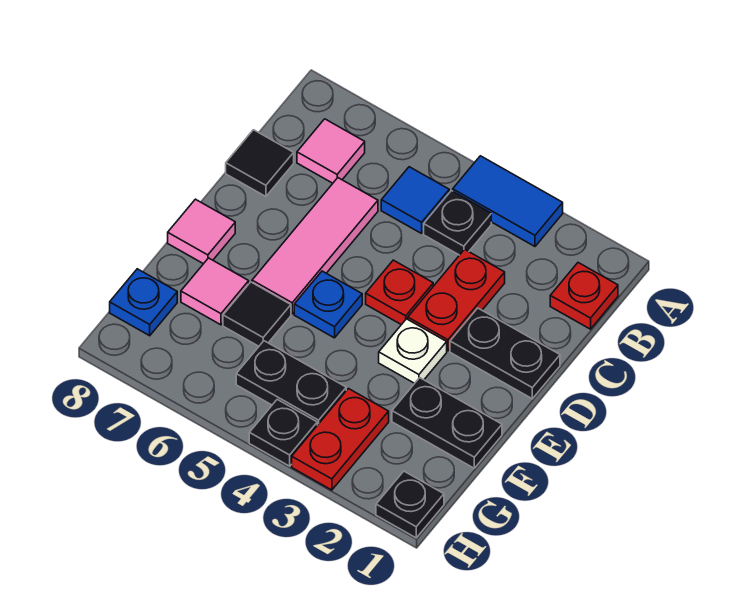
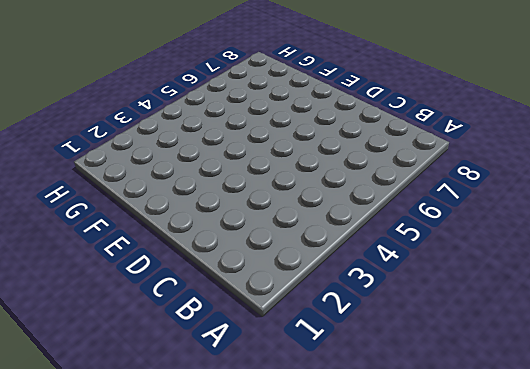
none -> blue tile A3:A4 level 1
none -> red plate B1 level 1
none -> black plate B4 level 1

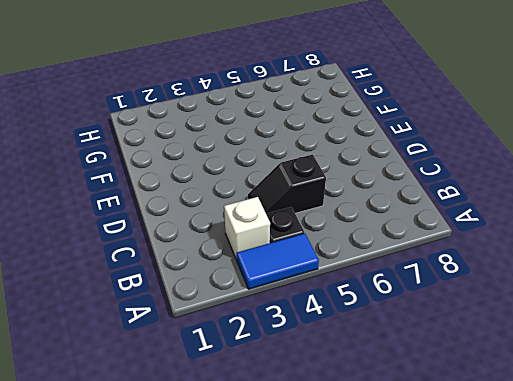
white brick B3 level 1 -> none
black slope C4:C5 level 1 top 5 -> none
none -> red plate B1 level 1
none -> blue tile B5 level 1
none -> pink tile B7 level 1

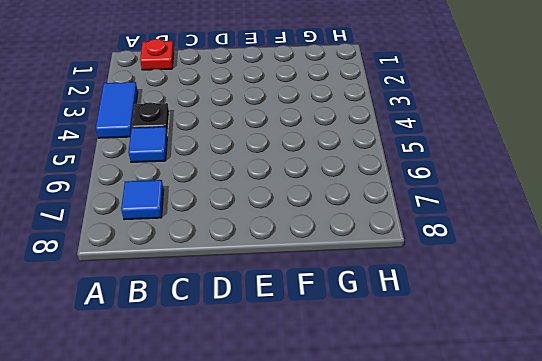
blue tile B7 level 1 -> pink tile B7 level 1
none -> red plate C3:D3 level 1
none -> pink tile C6:E6 level 1
none -> black tile C8 level 1

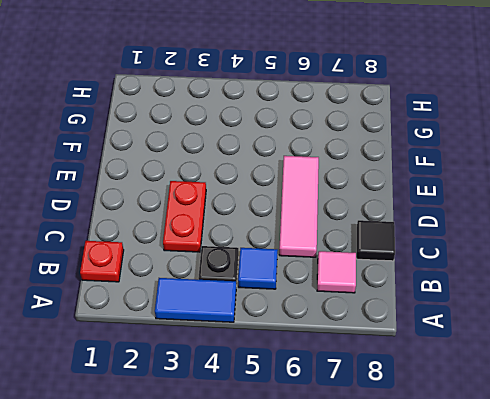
none -> black plate D1:D2 level 1
none -> red plate D4 level 1
none -> white plate E3 level 1

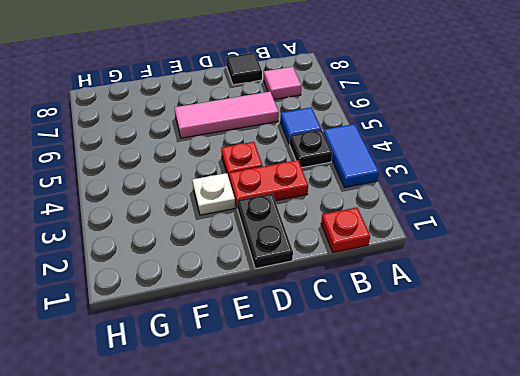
none -> blue plate E5 level 1
none -> pink tile E8 level 1
none -> black plate F1:F2 level 1

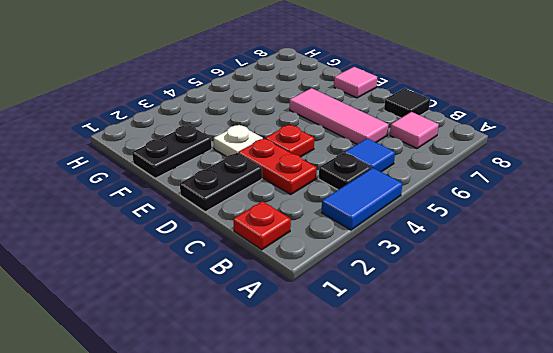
none -> blue plate E5 level 1
none -> black tile F6 level 1
none -> pink tile F7 level 1

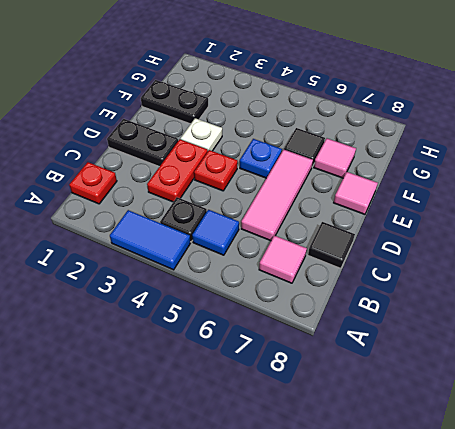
none -> red plate G3:H3 level 1
none -> black plate G4:G5 level 1
none -> blue plate G8 level 1

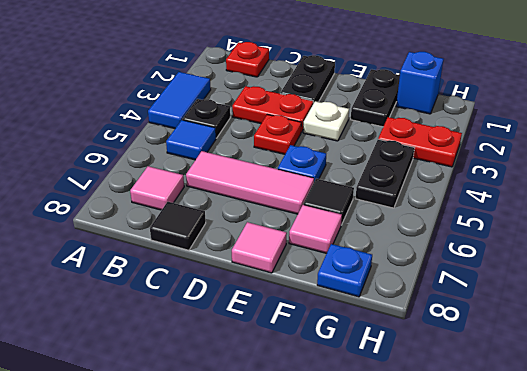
blue brick G1 level 1 -> none
none -> black plate H1 level 1
none -> black plate H4 level 1

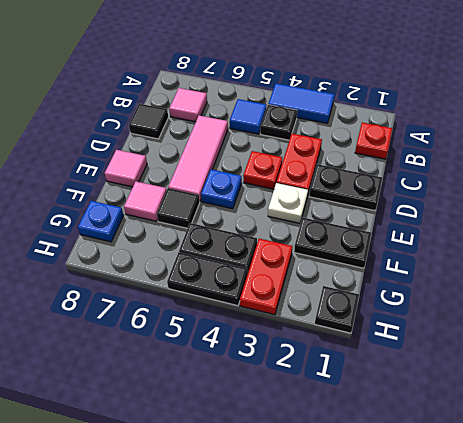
black plate H4:H5 level 1 -> black plate H4 level 1

